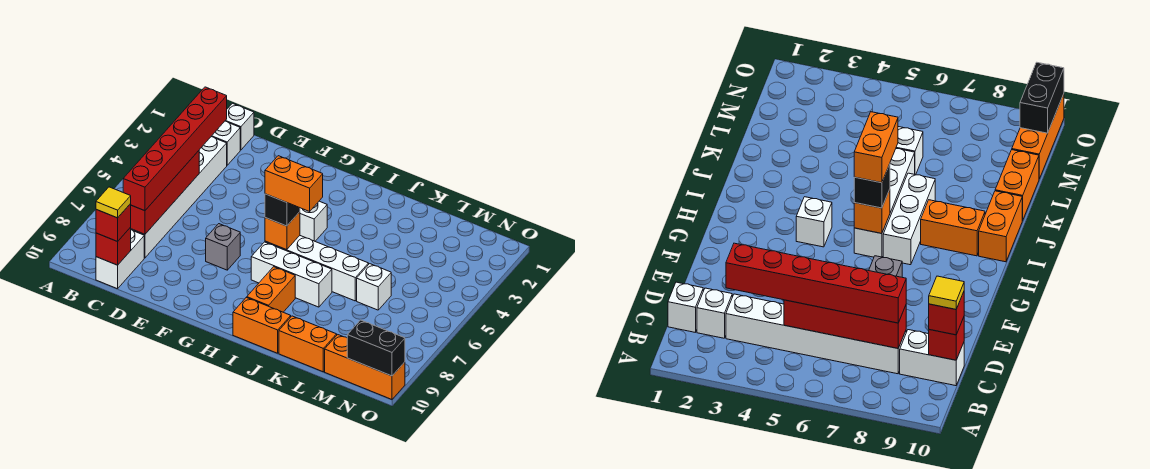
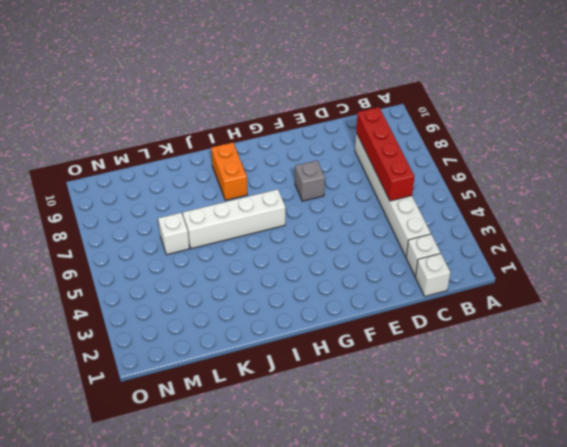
none -> white brick C9:C10 level 1
none -> white brick H4 level 1
none -> white brick H7:J7 level 1

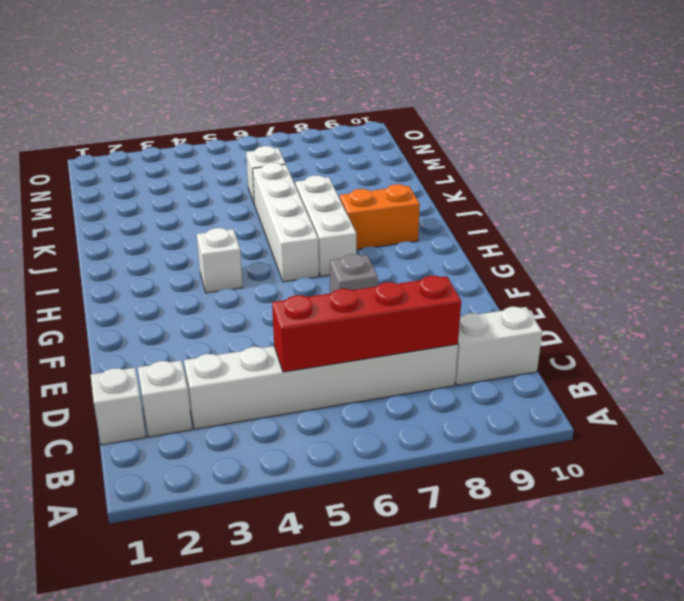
none -> orange brick I10:J10 level 1
none -> orange brick K10:L10 level 1
none -> orange brick M10:O10 level 1

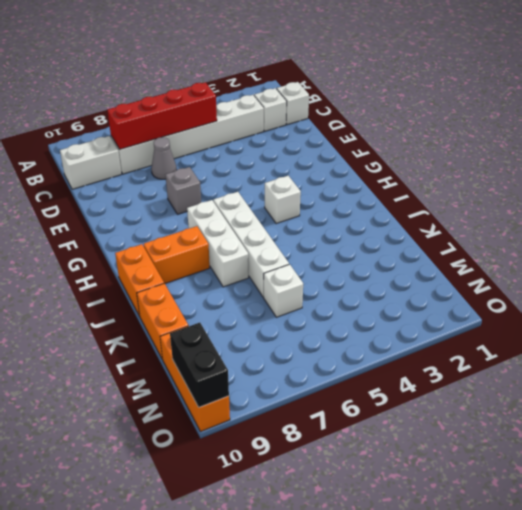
grey cone D7 level 1 -> none
none -> red brick C10 level 2
none -> orange brick H6 level 2
none -> red brick C3:C8 level 3

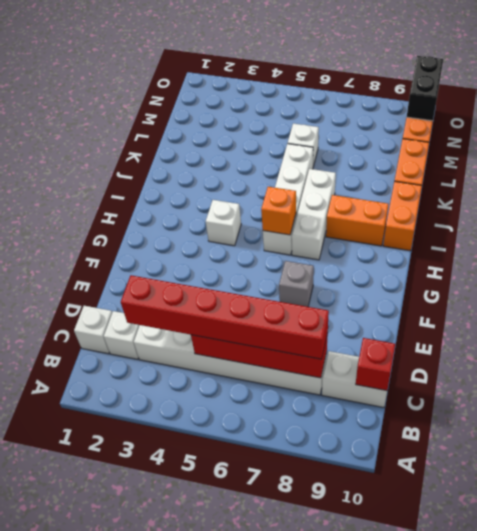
none -> red brick C10 level 3
none -> black brick H6 level 3
none -> yellow tile C10 level 4

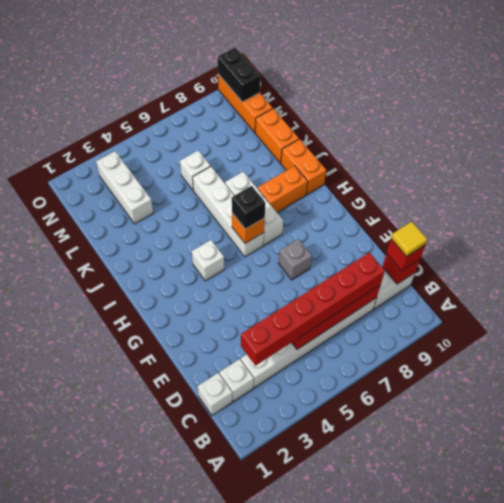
white brick L3:N3 level 1 -> none
none -> orange brick H6:I6 level 4

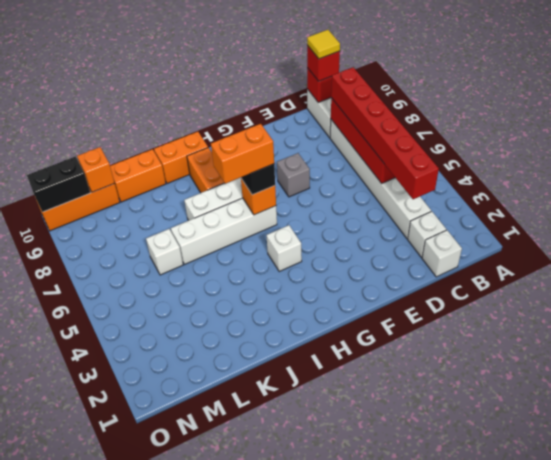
orange brick M10 level 2 -> none

